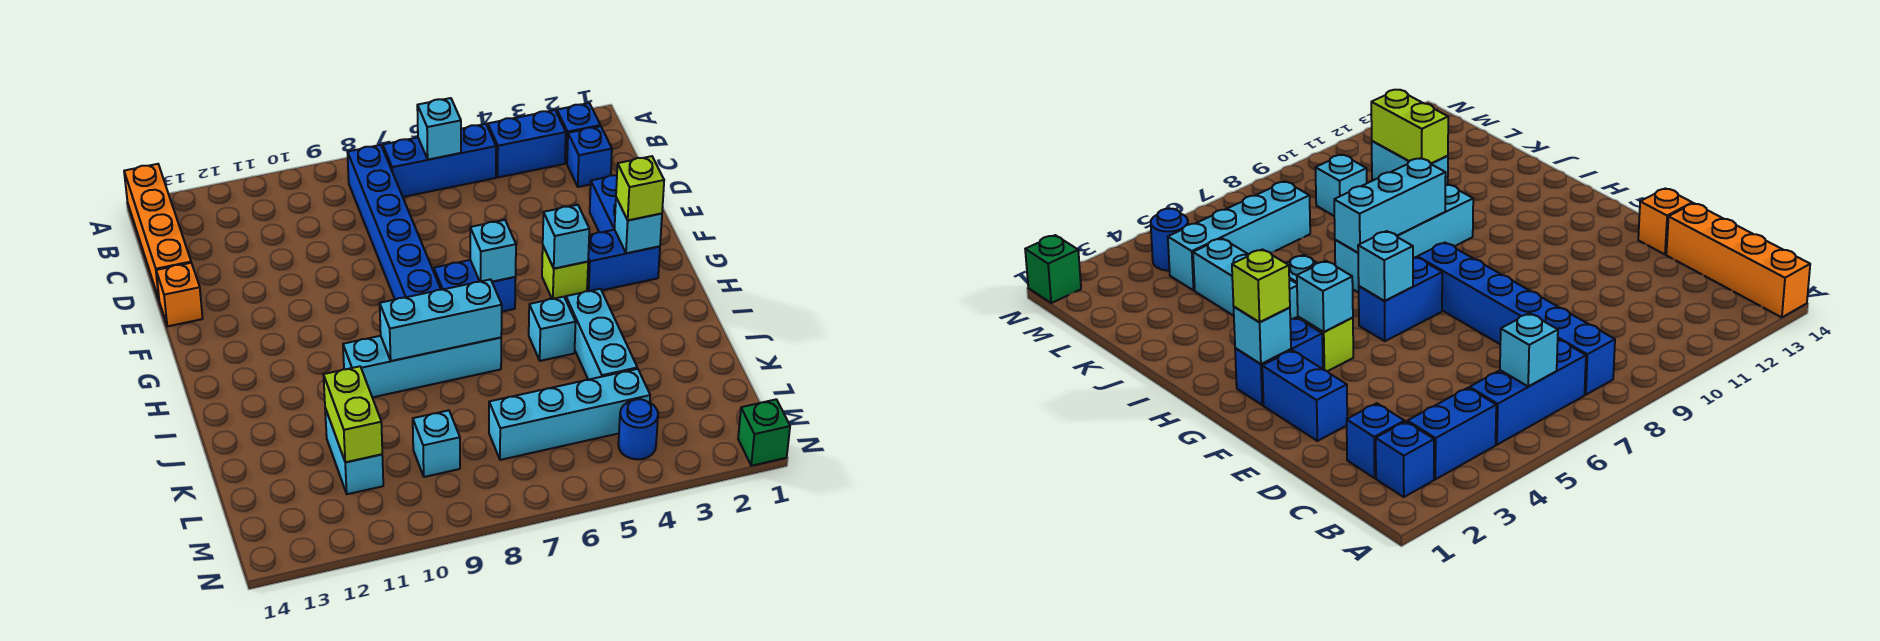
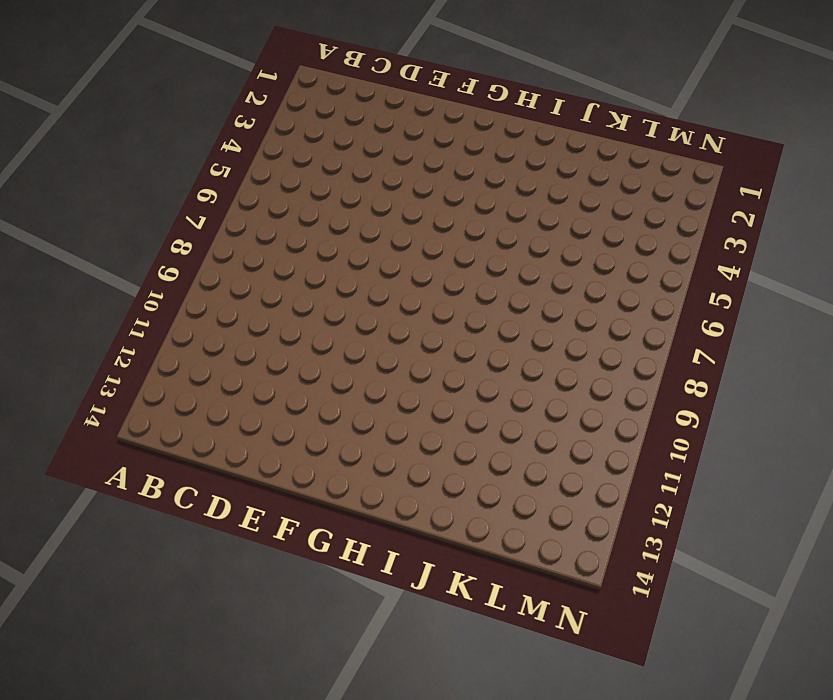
none -> orange brick A14:D14 level 1
none -> blue brick B2 level 1
none -> blue brick B3:B4 level 1

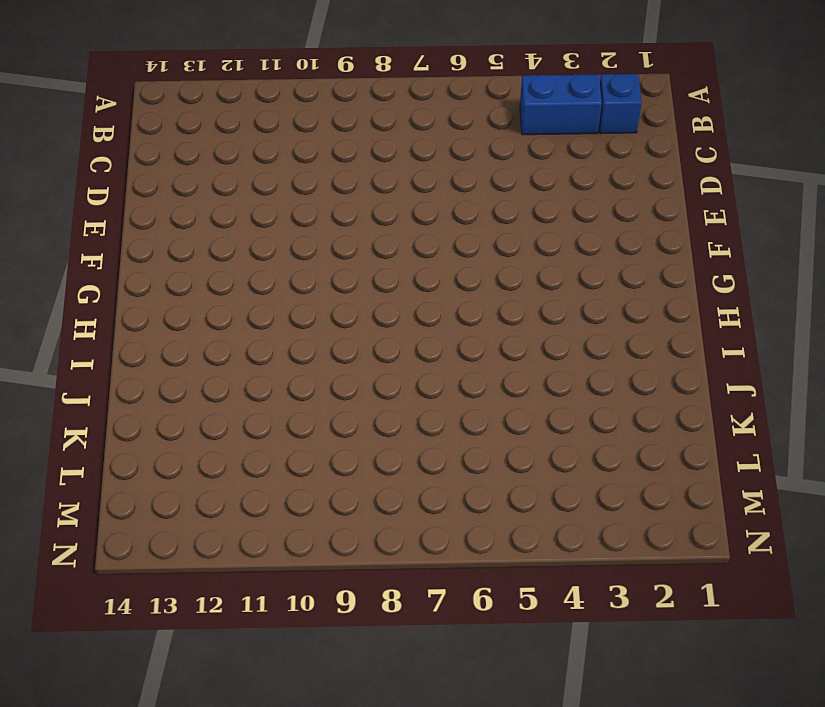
none -> orange brick A14:D14 level 1
none -> blue brick B5:B7 level 1
none -> blue brick B8:G8 level 1

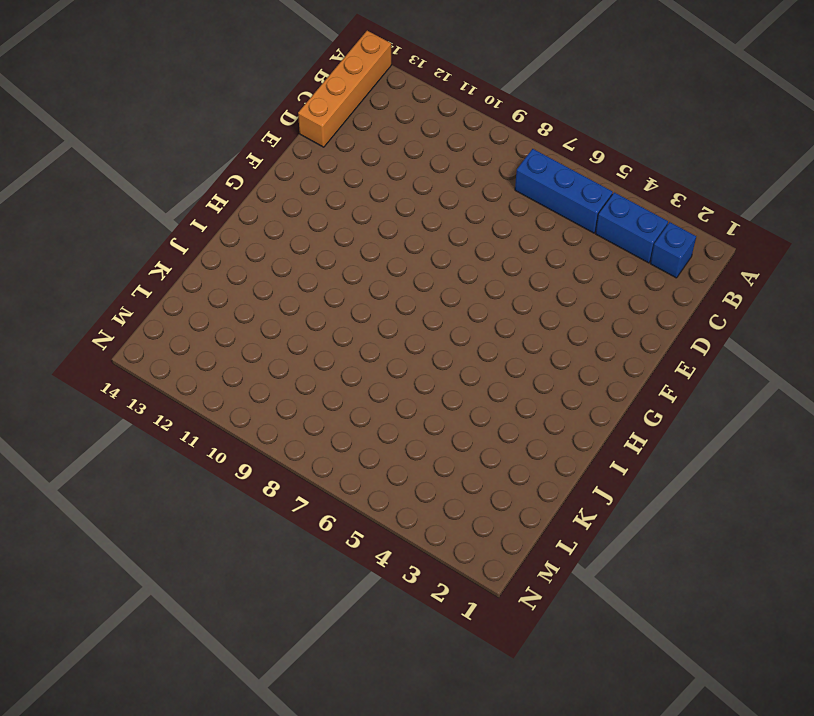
none -> blue brick B8:G8 level 1
none -> blue brick C2 level 1
none -> blue brick E2:F2 level 1

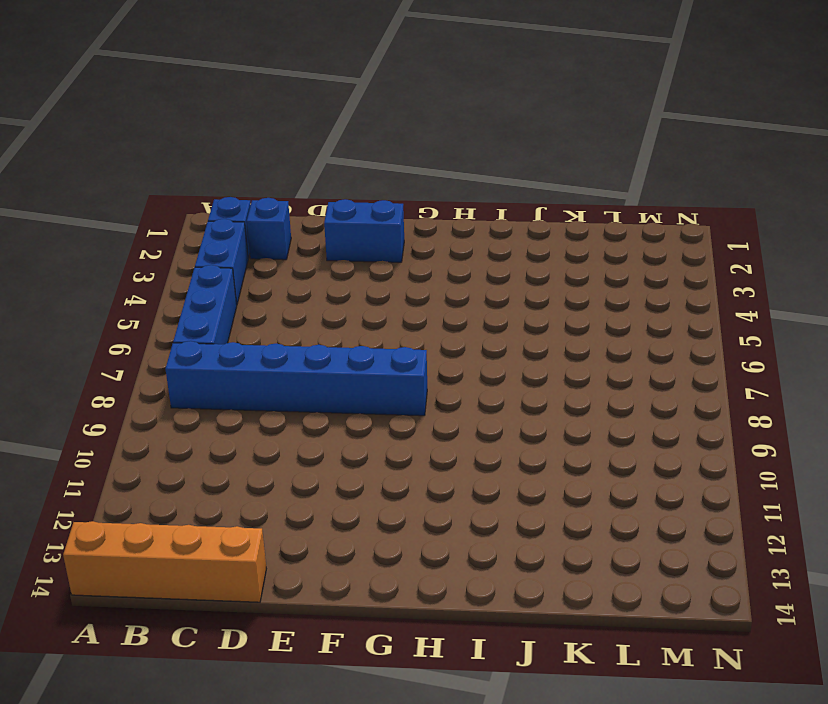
none -> orange brick E14 level 1
none -> blue brick G2:G3 level 1
none -> lime brick G4 level 1

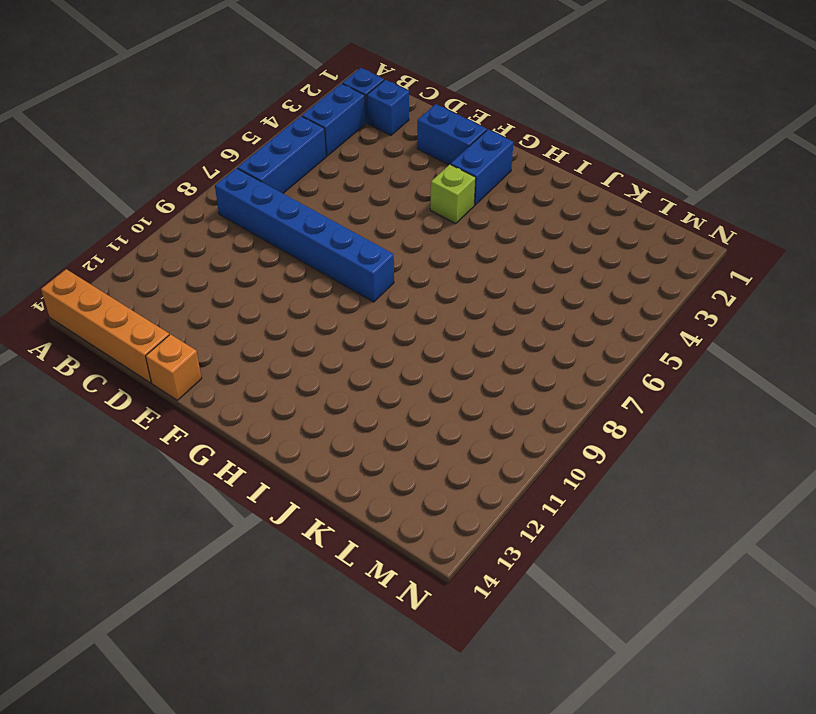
none -> blue brick G6:G7 level 1
none -> cyan brick I4:K4 level 1
none -> cyan brick I5 level 1

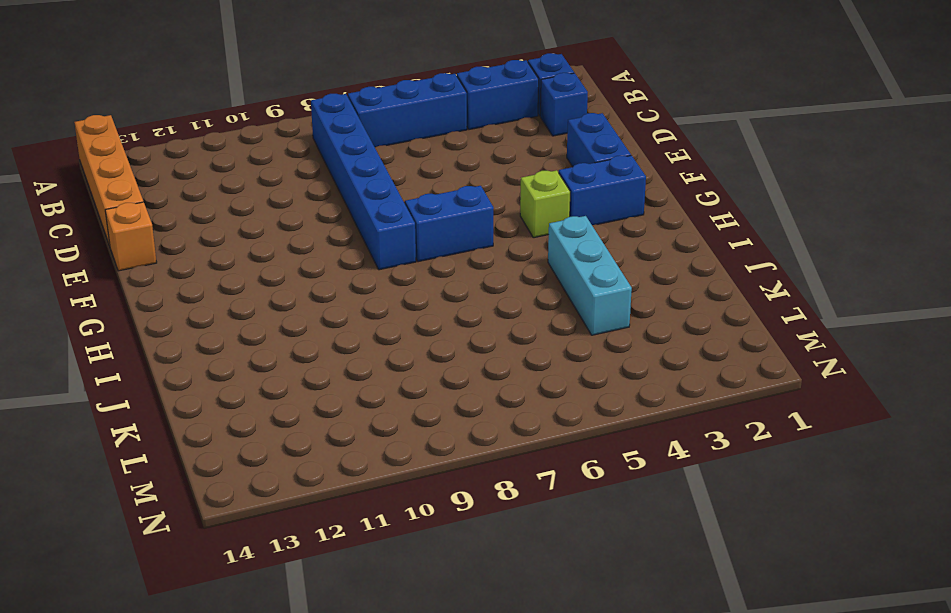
none -> cyan brick I5 level 1
none -> cyan brick I7:I10 level 1
none -> cyan brick K11:L11 level 1

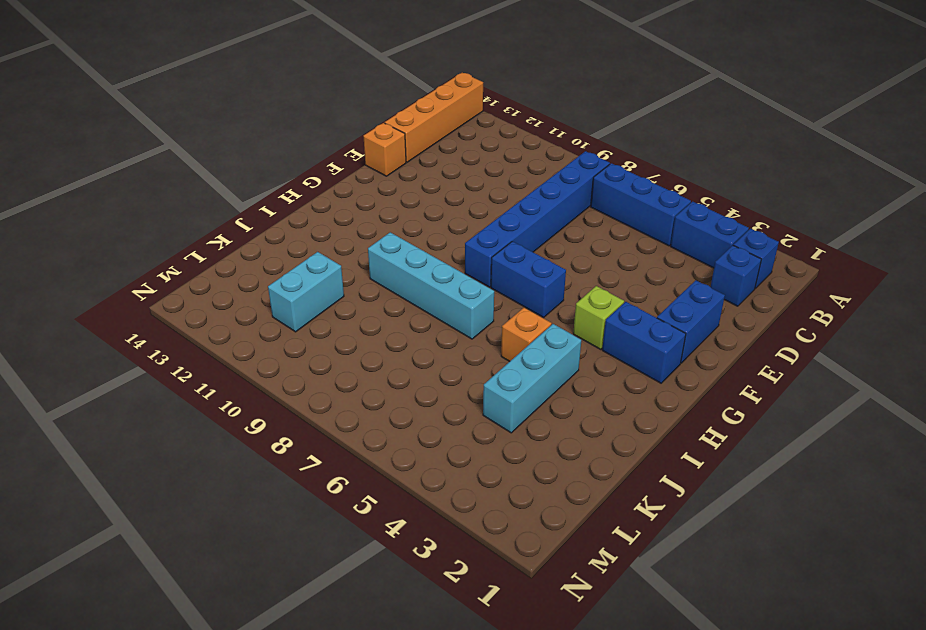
orange brick I5 level 1 -> cyan brick I5 level 1
none -> cyan brick L4:L7 level 1
none -> cyan brick L9 level 1
none -> blue round brick M4 level 1

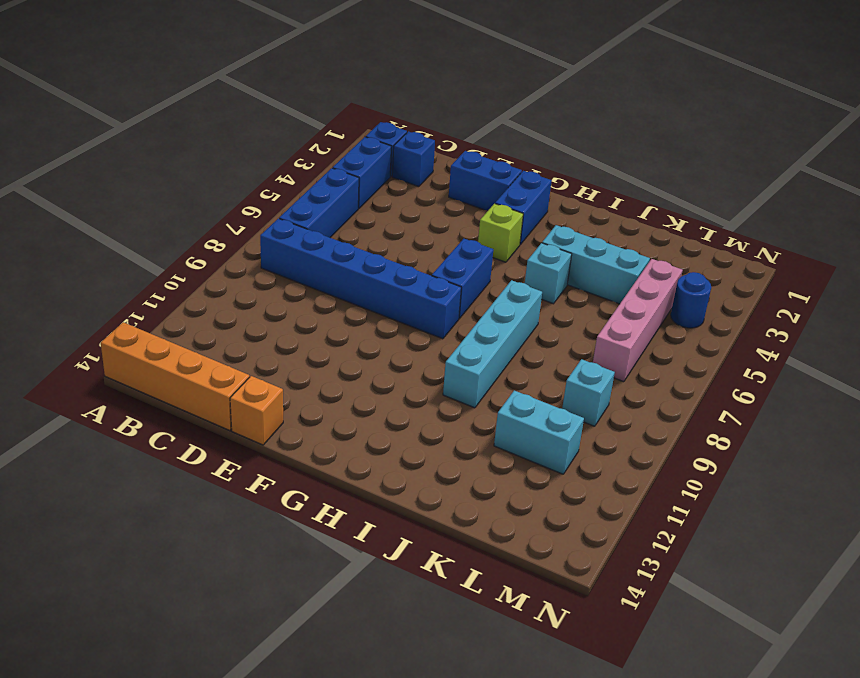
pink brick L4:L7 level 1 -> cyan brick L4:L7 level 1
none -> green brick N1 level 1
none -> cyan brick B6 level 2
none -> cyan brick G2 level 2

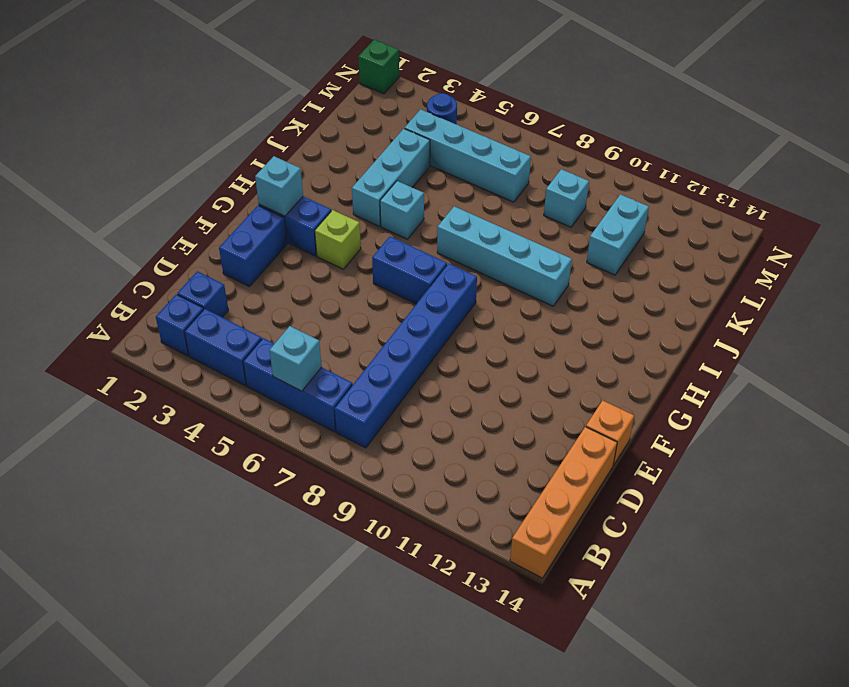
none -> cyan brick G4 level 2
none -> cyan brick G6 level 2
none -> cyan brick I7:I9 level 2

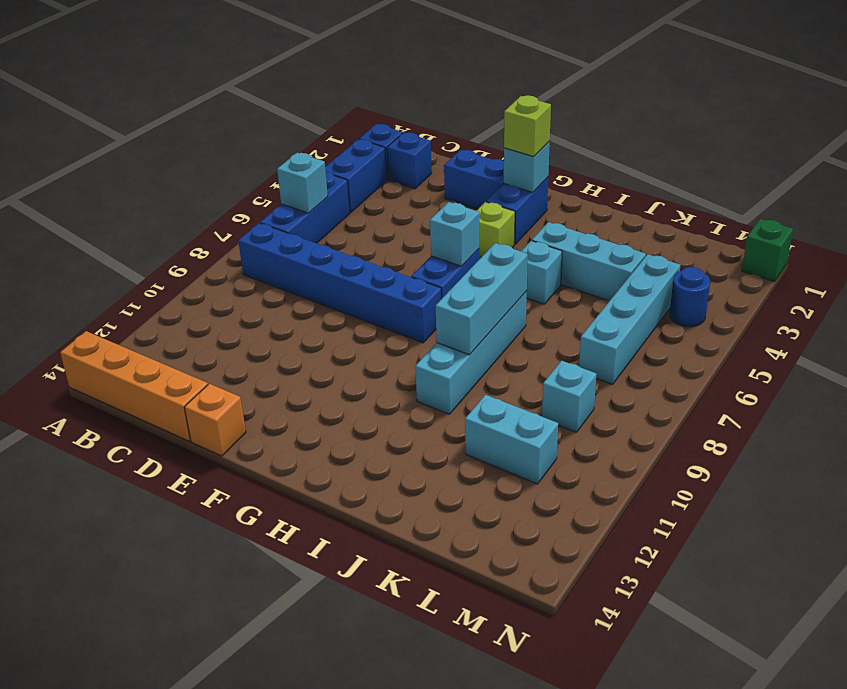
none -> cyan brick G4 level 2
none -> lime brick K11:L11 level 2

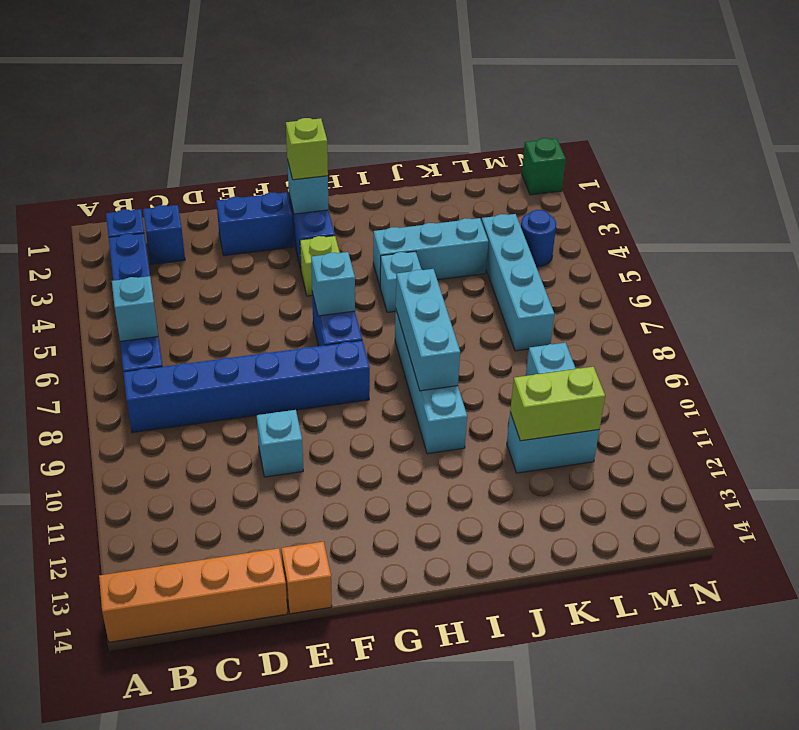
cyan brick E10 level 1 -> cyan brick G4 level 2

